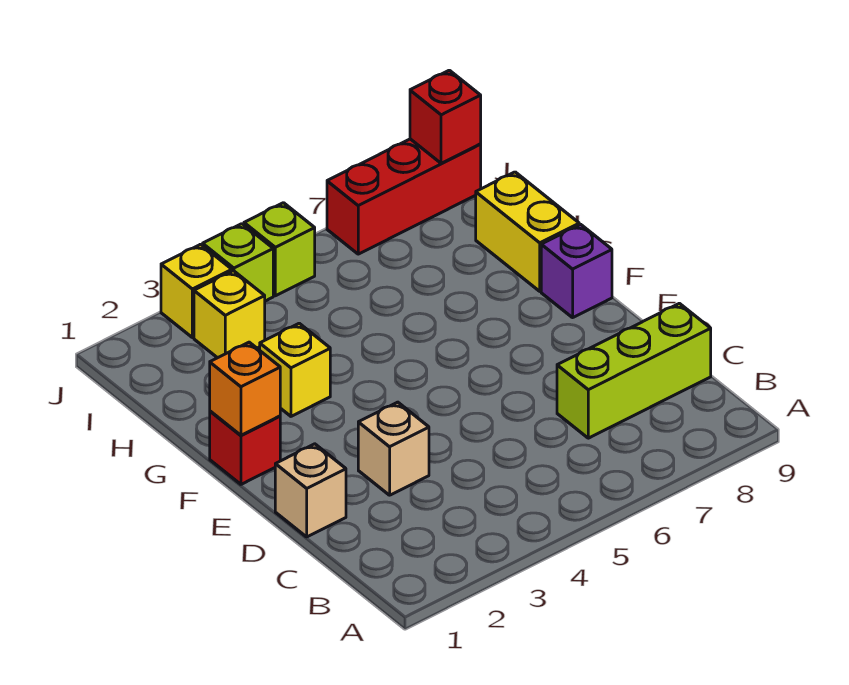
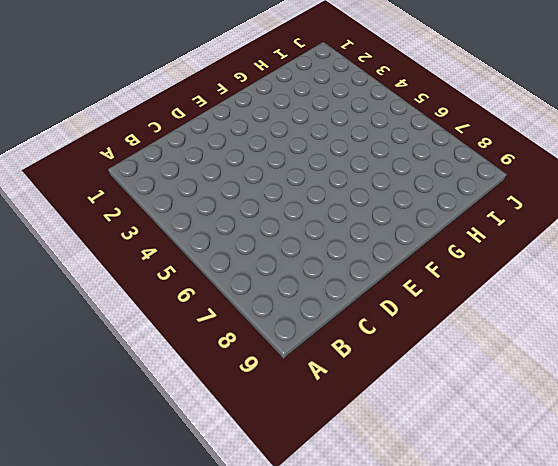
none -> lime brick C7:C9 level 1
none -> tan brick D1 level 1
none -> tan brick D3 level 1

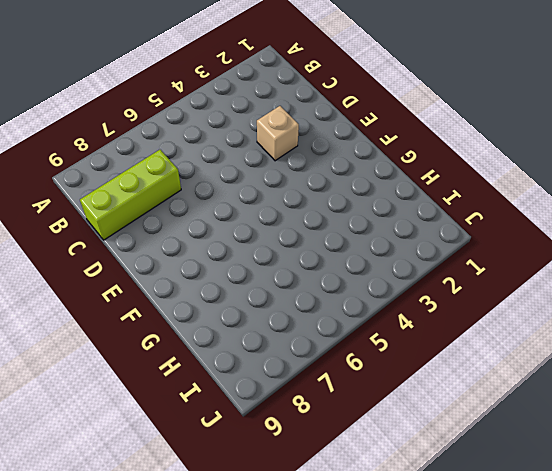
none -> tan brick D1 level 1
none -> red brick F1 level 1
none -> purple brick F9 level 1

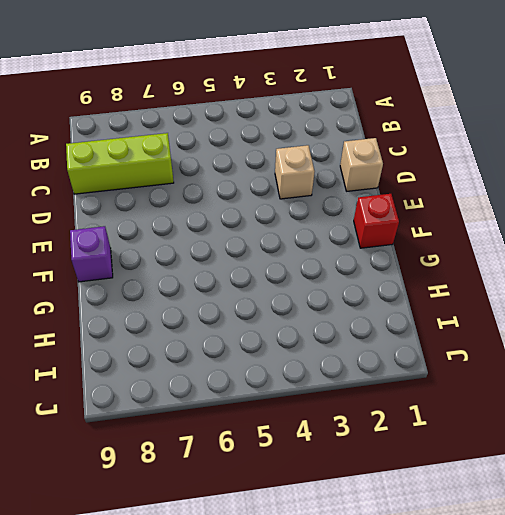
none -> yellow brick G3 level 1
none -> yellow brick G9:H9 level 1
none -> yellow brick I3 level 1

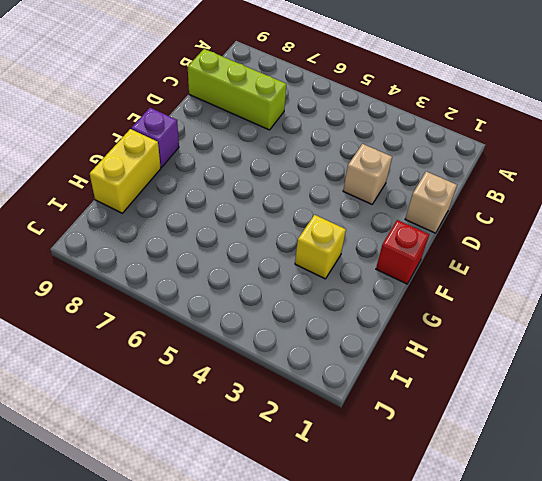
none -> yellow brick I3 level 1
none -> yellow brick J3 level 1
none -> lime brick J4 level 1

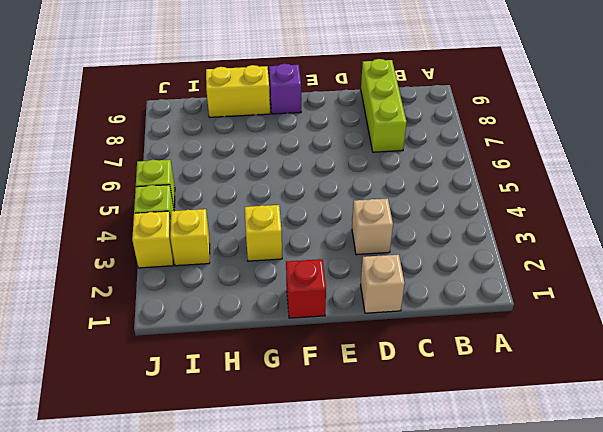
none -> red brick J7:J9 level 1
none -> orange brick F1 level 2
none -> red brick J9 level 2

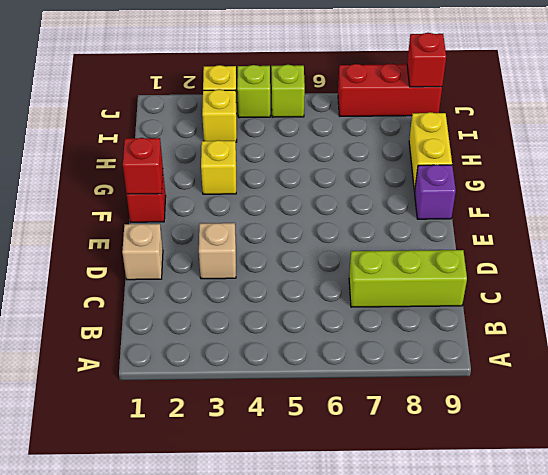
red brick F1 level 2 -> orange brick F1 level 2

